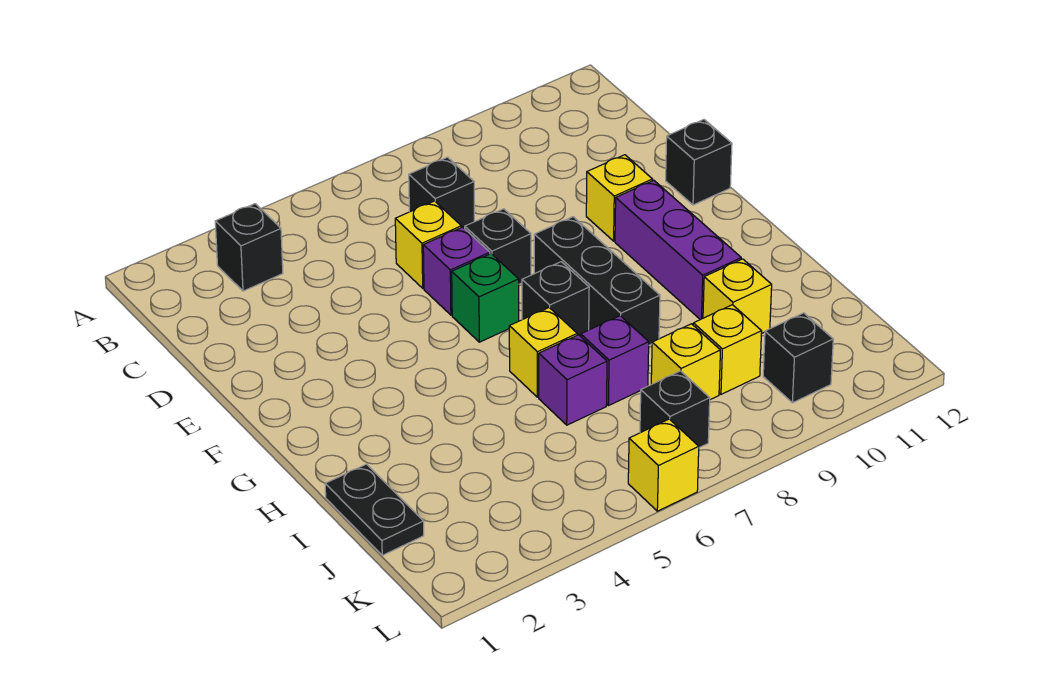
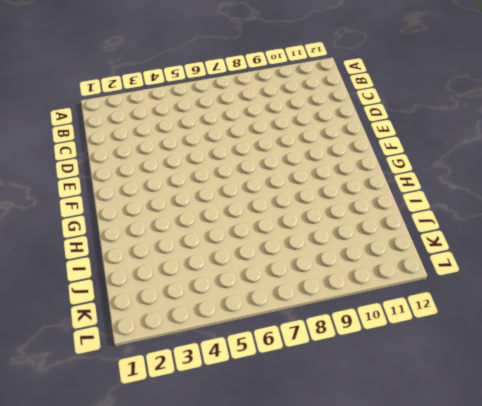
none -> black brick B3 level 1
none -> black brick C7 level 1
none -> yellow brick D6 level 1

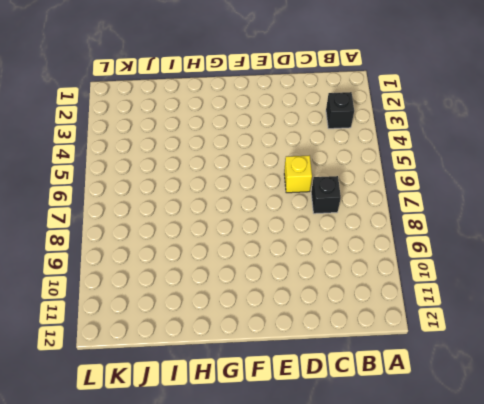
none -> purple brick E6 level 1
none -> black brick E7 level 1
none -> yellow brick E10 level 1

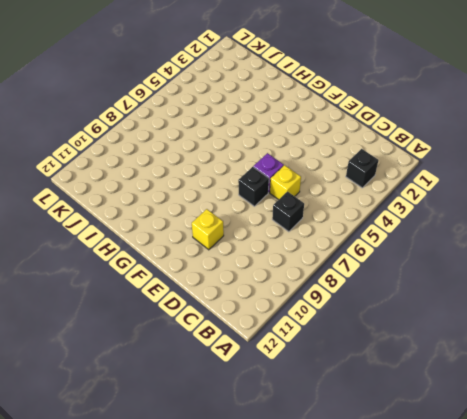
none -> black brick E12 level 1
none -> green brick F6 level 1
none -> black brick F8:H8 level 1

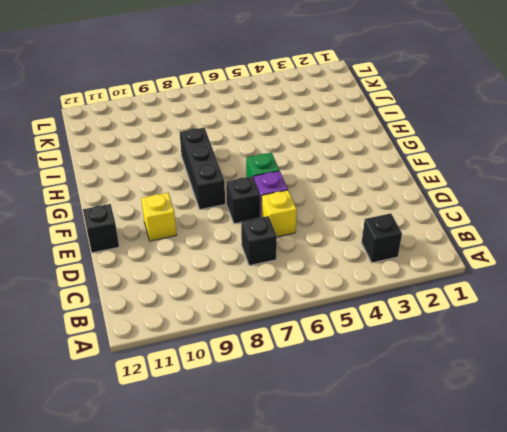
none -> purple brick F10:H10 level 1
none -> black brick G7 level 1
none -> yellow brick H6 level 1

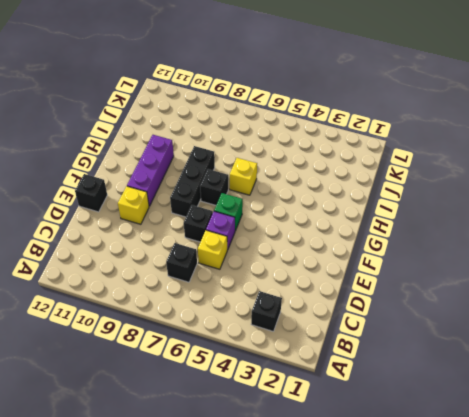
none -> black plate I1:J1 level 1
none -> purple brick I6 level 1
none -> purple brick I7 level 1

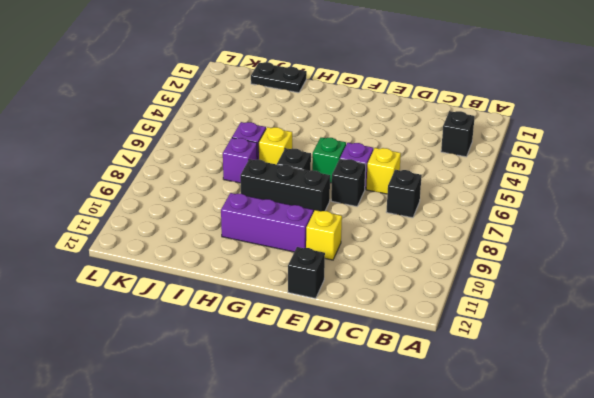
none -> yellow brick I10 level 1
none -> yellow brick J8 level 1
none -> yellow brick J9 level 1

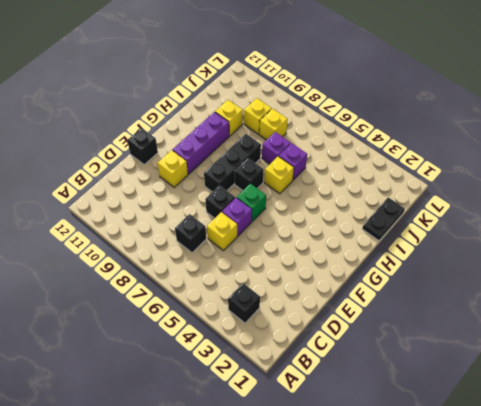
none -> black brick K7 level 1
none -> black brick K10 level 1
none -> yellow brick L6 level 1

